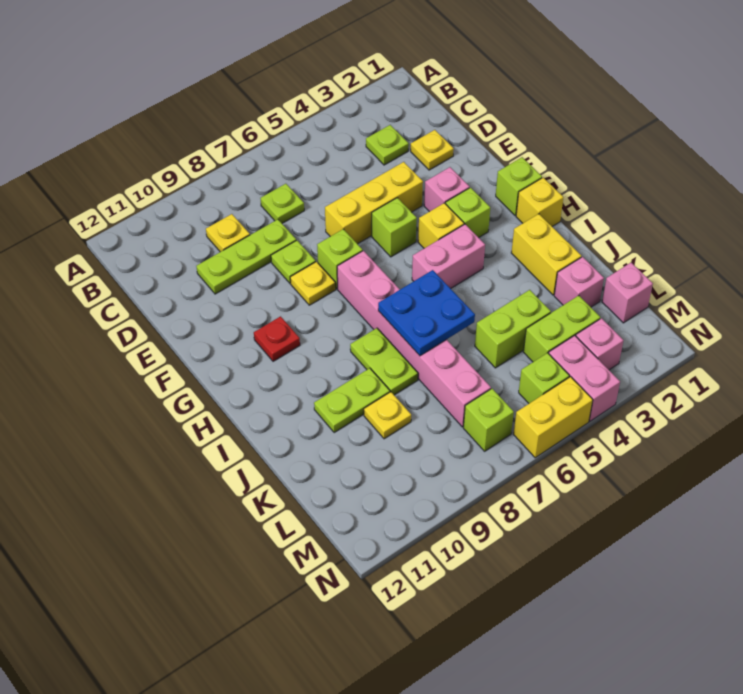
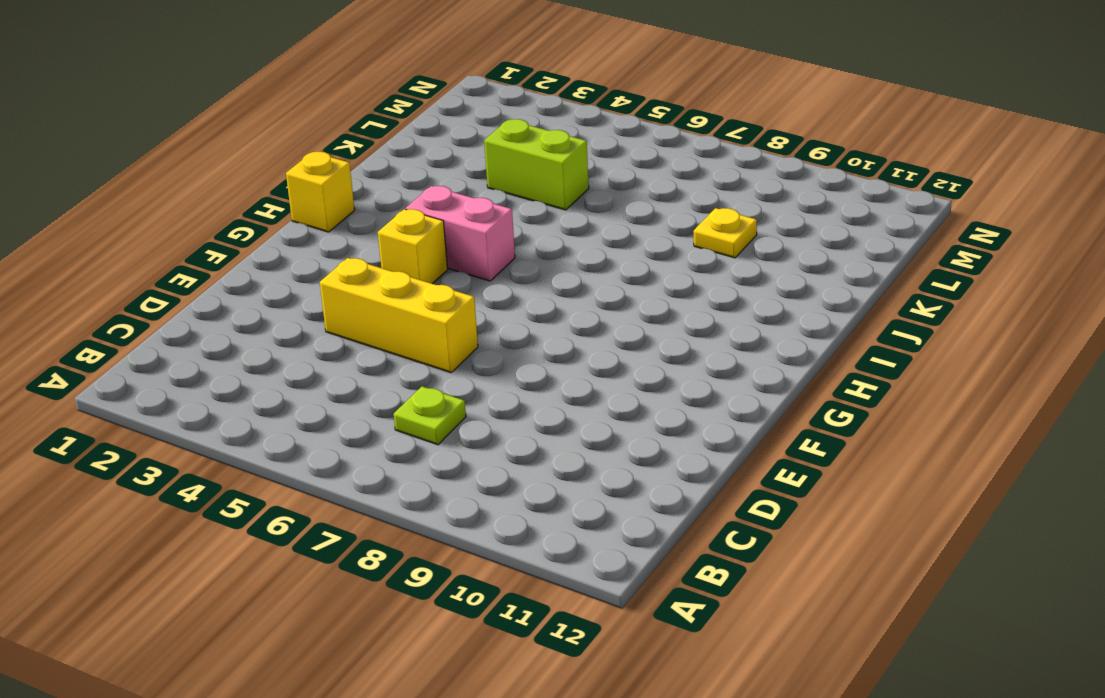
none -> lime plate C3 level 1
none -> yellow plate C9 level 1
none -> yellow plate D2 level 1
none -> lime plate D8:D10 level 1

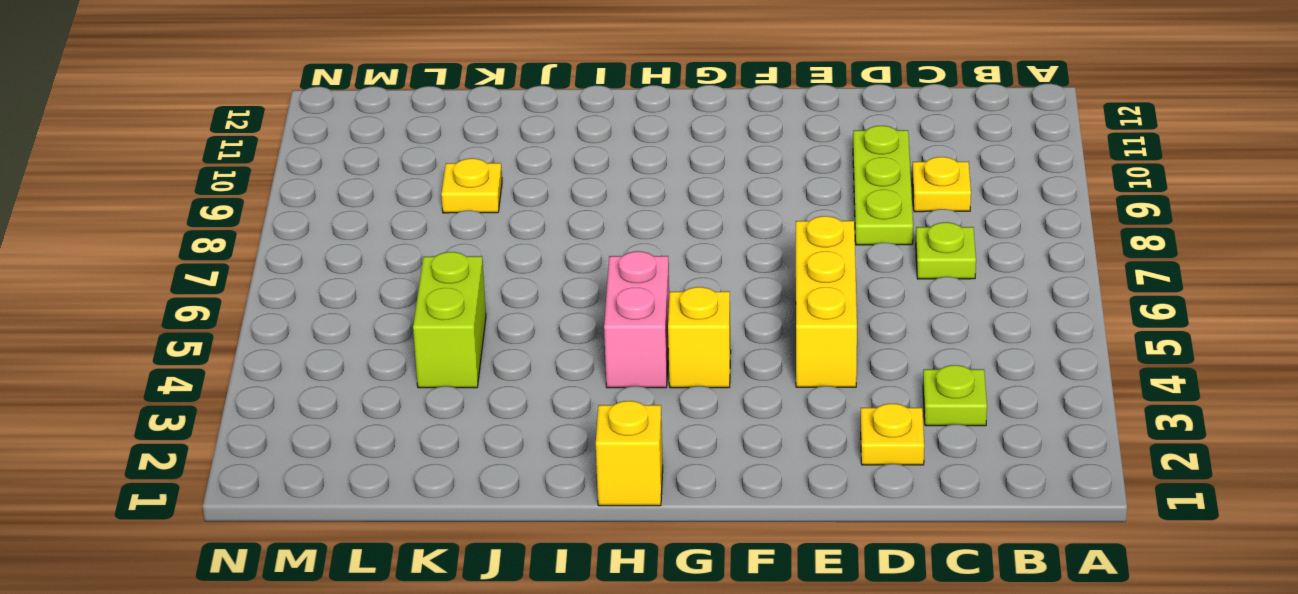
none -> lime plate E8 level 1
none -> pink brick F3 level 1
none -> lime brick F5 level 1
none -> lime brick F7 level 1

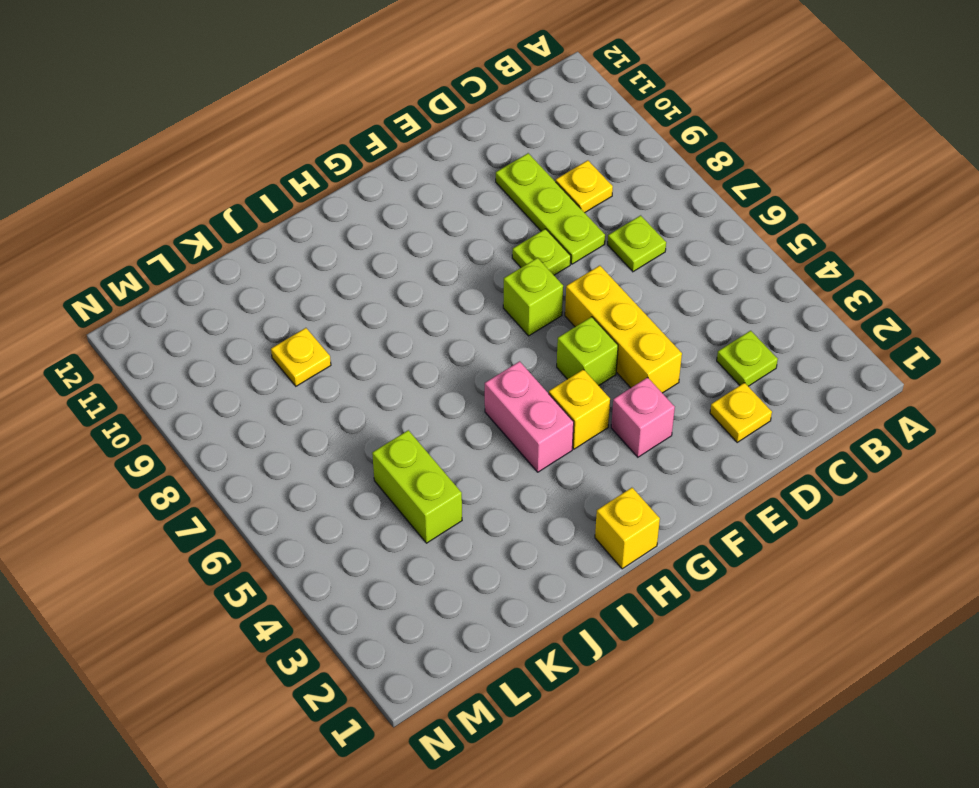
none -> yellow plate F8 level 1
none -> lime brick G1 level 1
none -> lime brick G3 level 1
none -> pink brick G7:L7 level 1

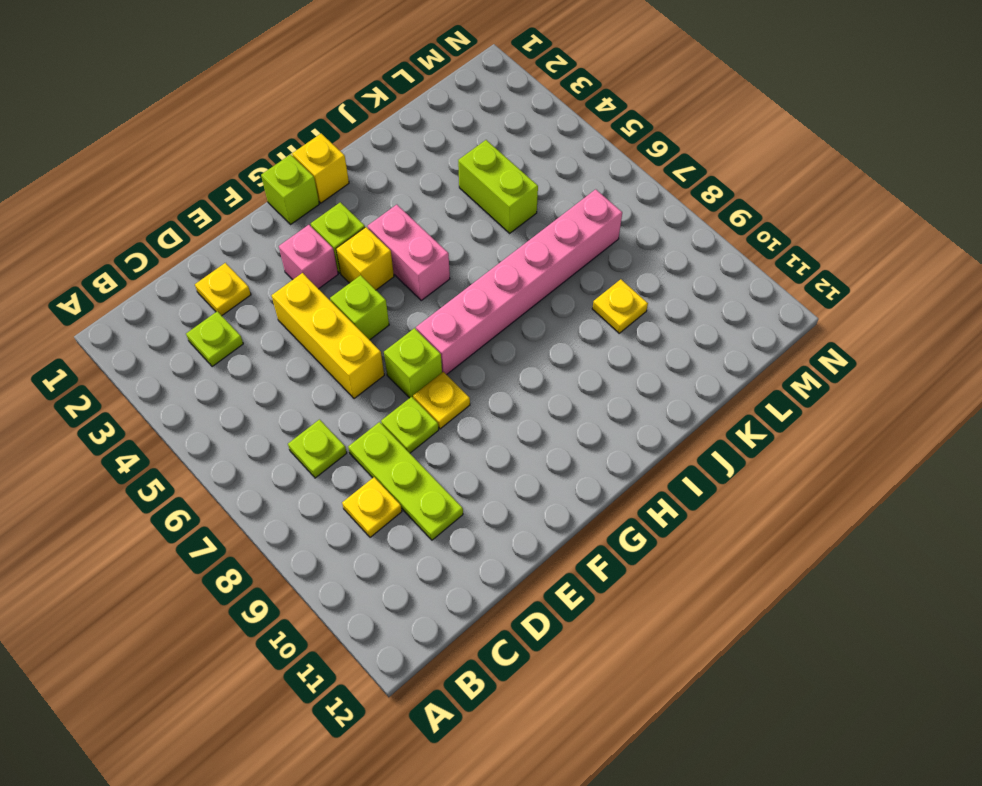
none -> red plate G10 level 1
none -> yellow brick I2:J2 level 1
none -> lime plate I8:J8 level 1
none -> lime plate J9:J10 level 1

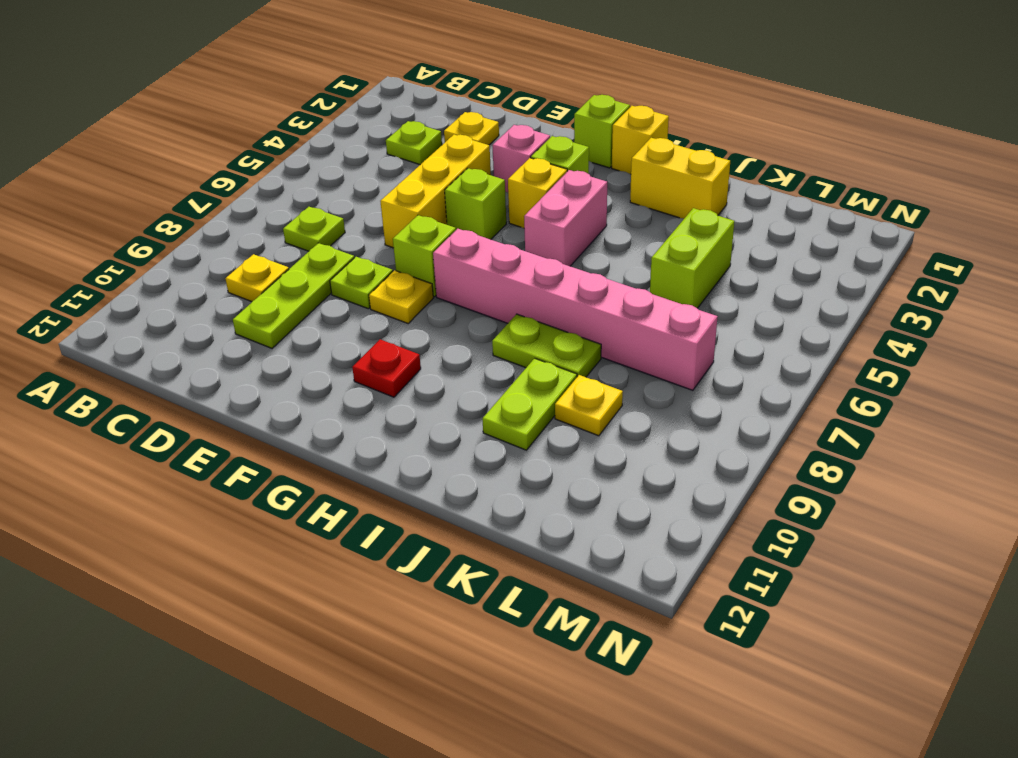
none -> pink brick K2 level 1
none -> pink brick L1 level 1
none -> lime brick L3:L4 level 1
none -> pink brick M3 level 1

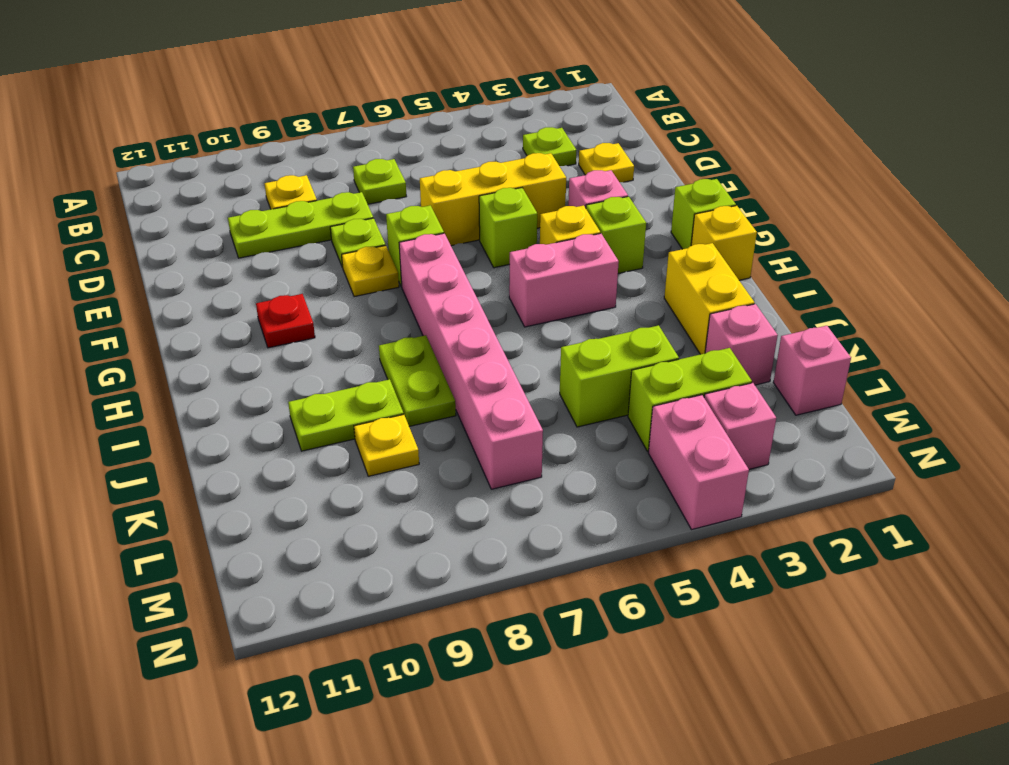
none -> lime brick M5 level 1
none -> lime brick M7 level 1
none -> yellow brick N5:N6 level 1
none -> blue plate I6:J7 level 2

